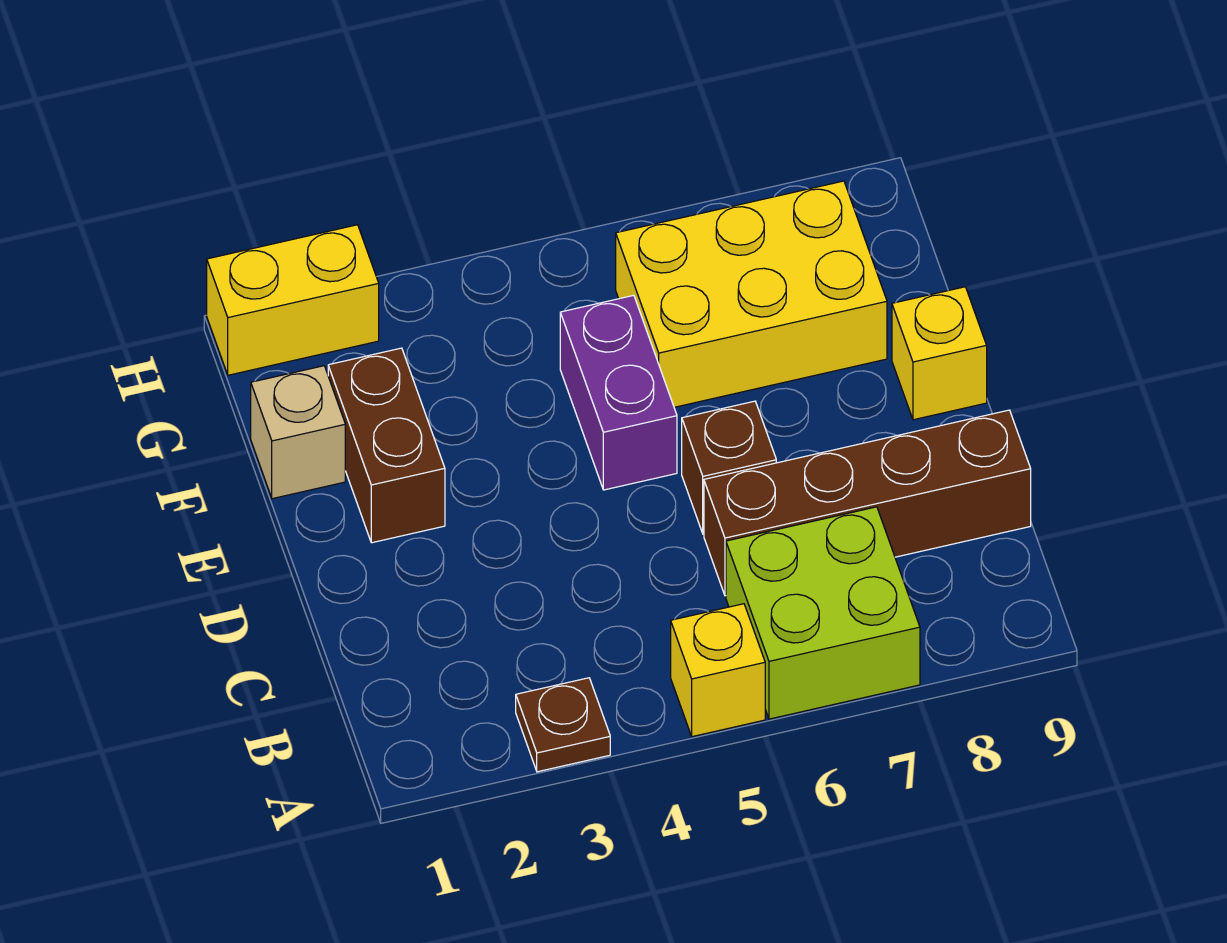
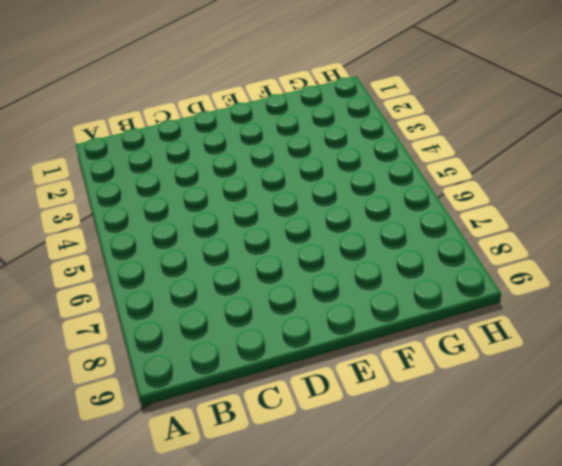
none -> brown plate A3 level 1
none -> yellow brick A5 level 1

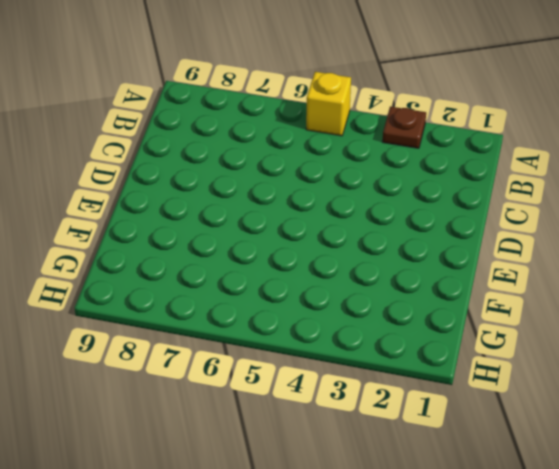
none -> lime brick A6:B7 level 1
none -> brown brick C6:C9 level 1

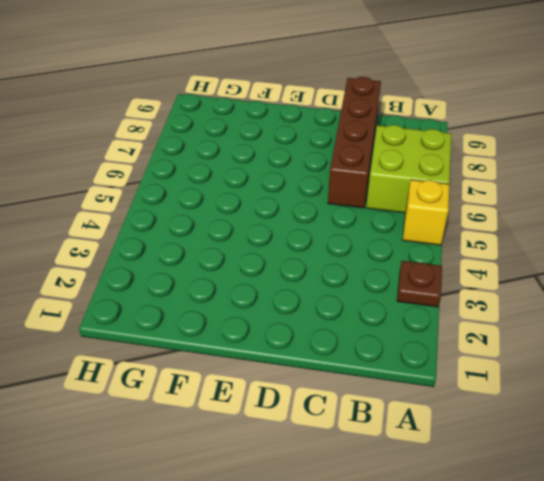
none -> brown brick D6 level 1
none -> brown brick E2:F2 level 1

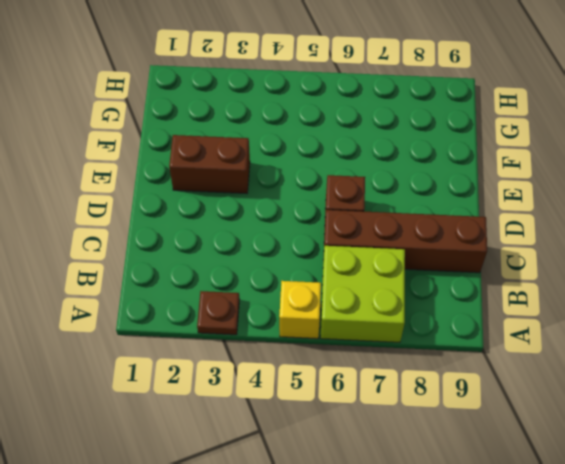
brown brick E2:E3 level 1 -> brown brick E2:F2 level 1
none -> purple brick E5:F5 level 1
none -> yellow brick E9 level 1

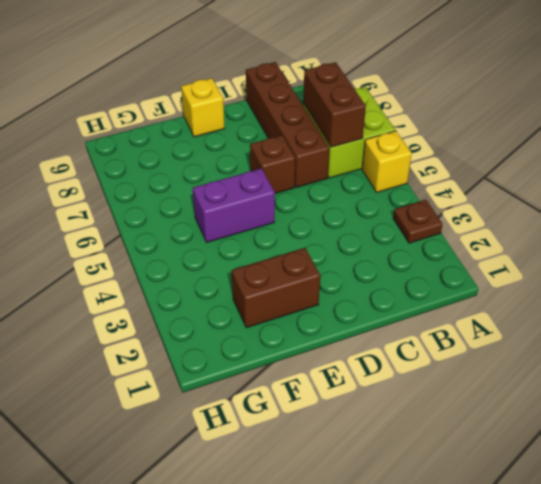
brown brick B6:B7 level 2 -> none
none -> tan brick F1 level 1
none -> yellow brick F6:G8 level 1

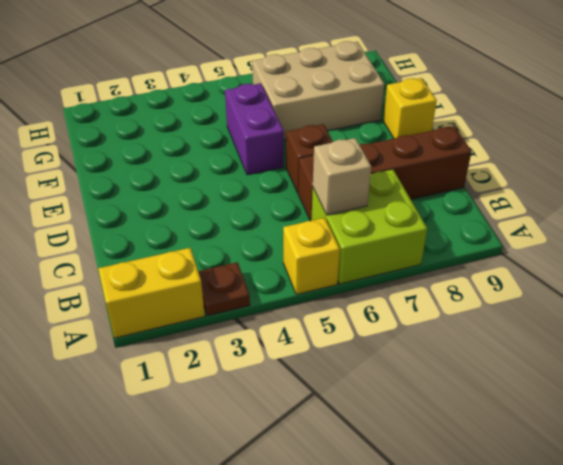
yellow brick A1:A2 level 1 -> yellow brick H1:H2 level 1
tan brick B6 level 2 -> tan brick F1 level 1
tan brick F6:G8 level 1 -> yellow brick F6:G8 level 1
none -> brown brick E2:F2 level 1

